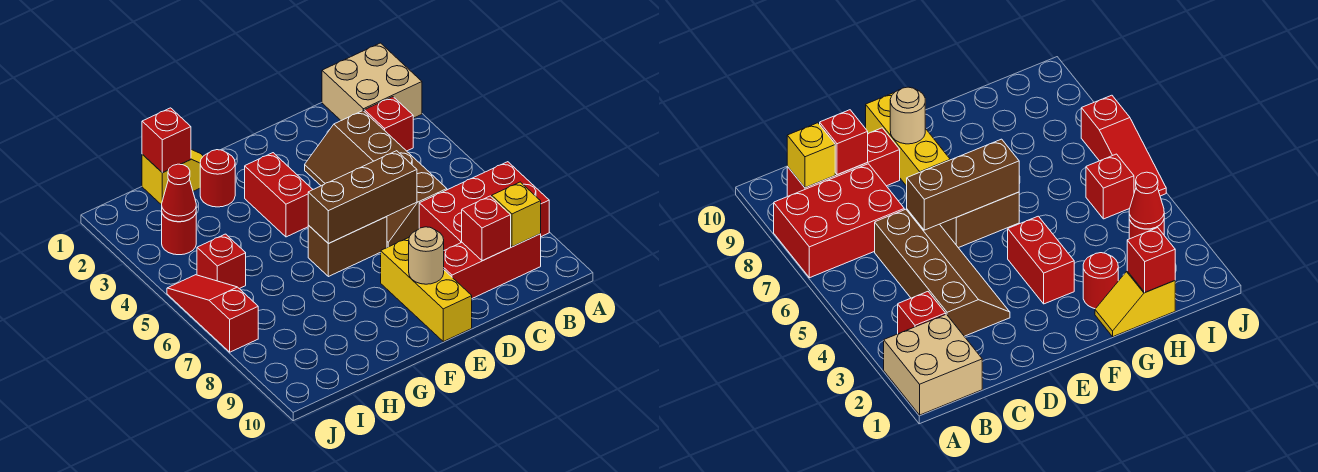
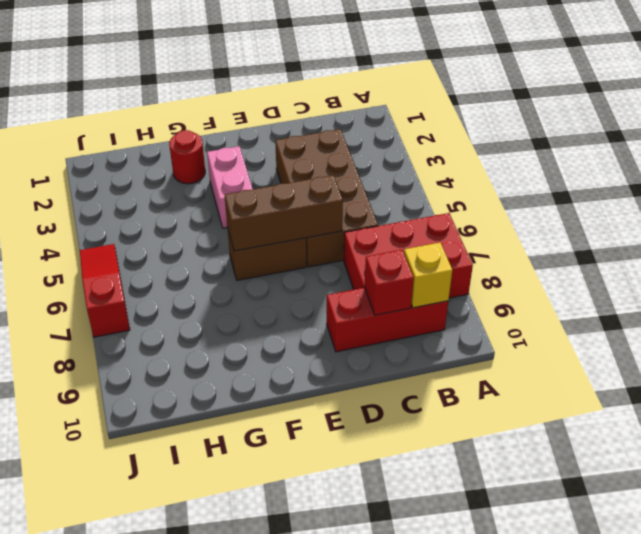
brown brick C3:D6 level 1 -> brown slope C3:D6 level 1 top C
pink brick F3:F4 level 1 -> red brick F3:F4 level 1
none -> tan brick A1:B2 level 1
none -> red brick B3 level 1
none -> yellow brick E8:E10 level 1

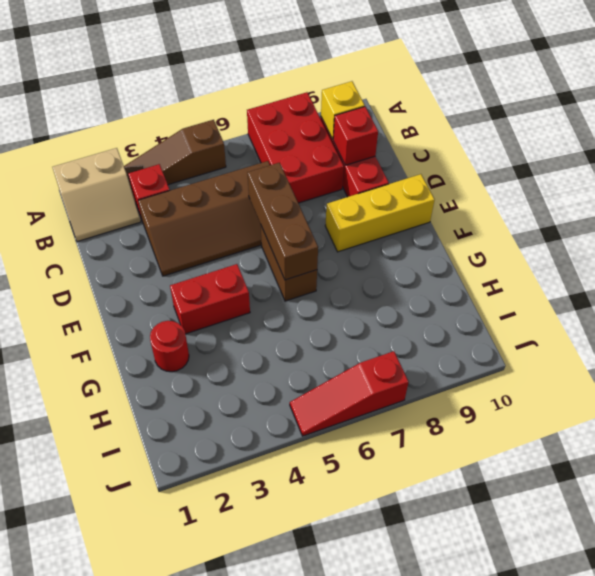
tan slope A1:B2 level 1 top A -> tan brick A1:B2 level 1
brown slope A3:A5 level 1 top 5 -> none
none -> yellow slope G1:H1 level 1 top H
none -> red round brick I3 level 1
none -> red brick I5 level 1

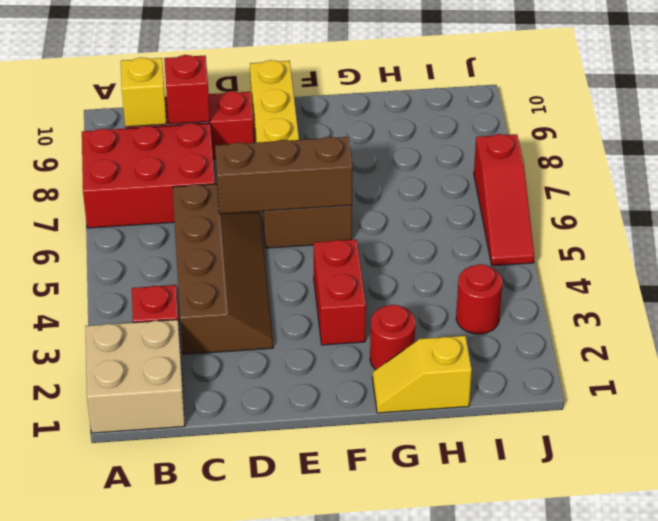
none -> red brick I5 level 1
none -> tan round brick E9 level 2
none -> red brick H1 level 2

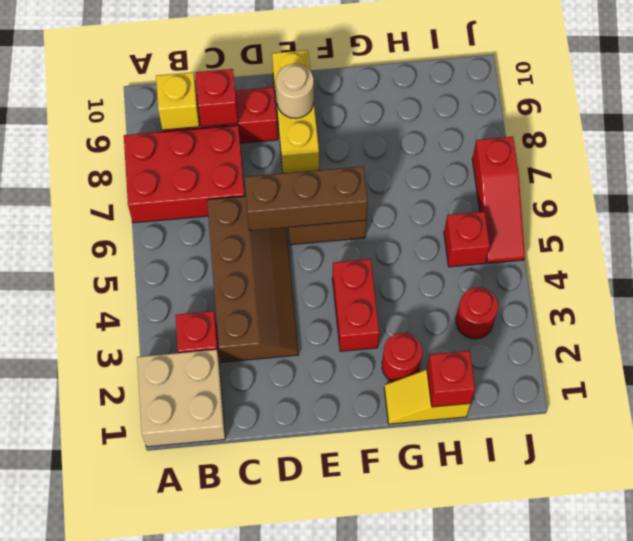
none -> red cone I3 level 2

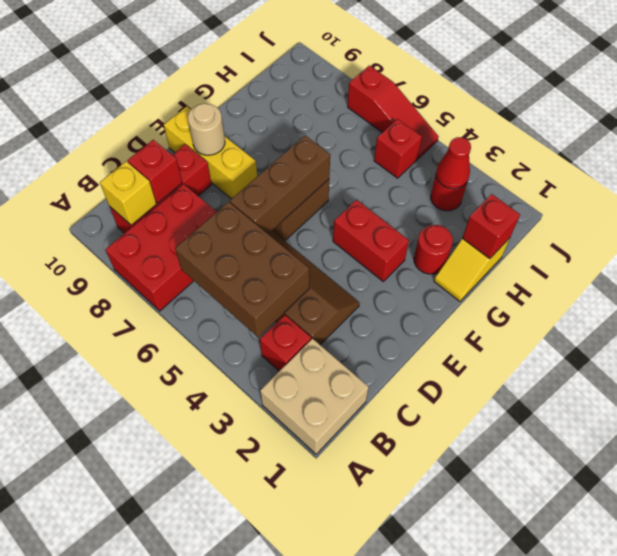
brown brick B4:C6 level 2 -> none

